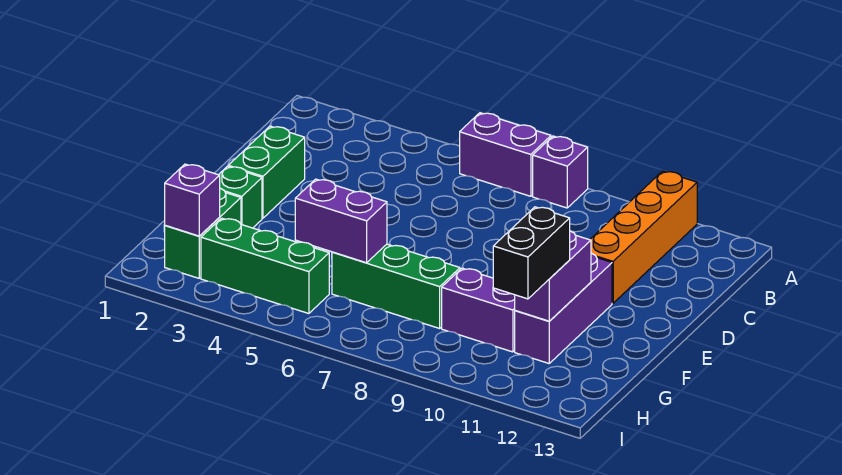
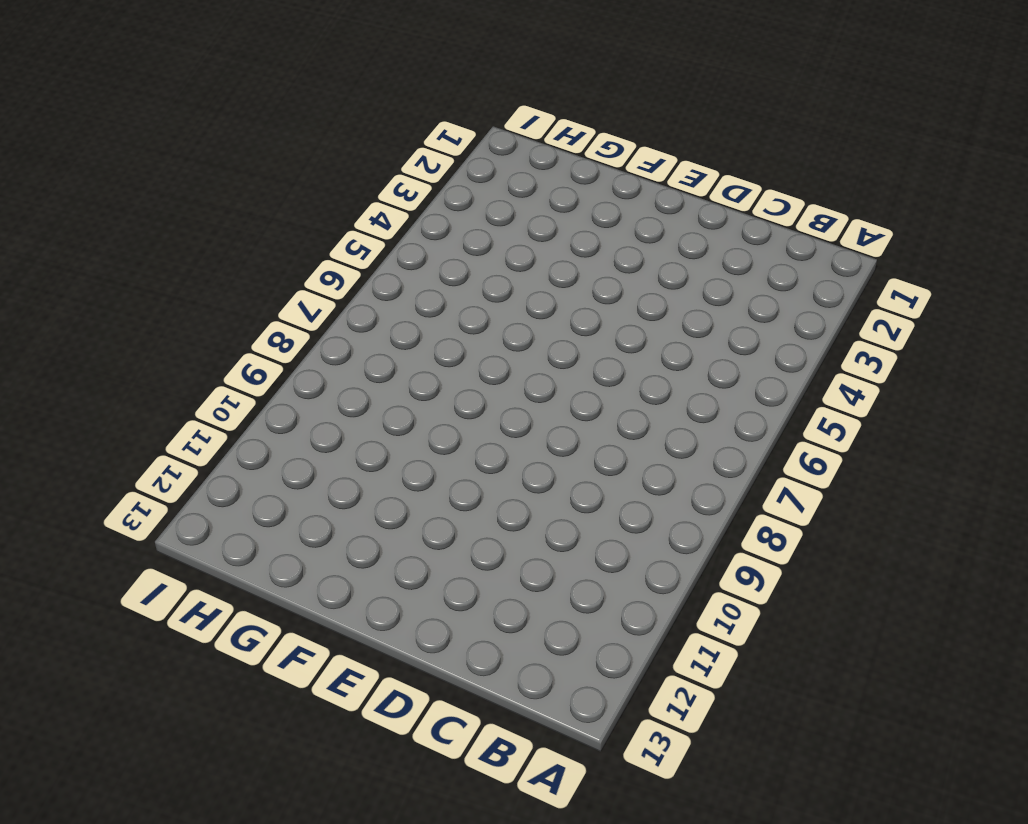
none -> purple brick A6:A7 level 1
none -> purple brick A8 level 1
none -> orange brick A11:D11 level 1

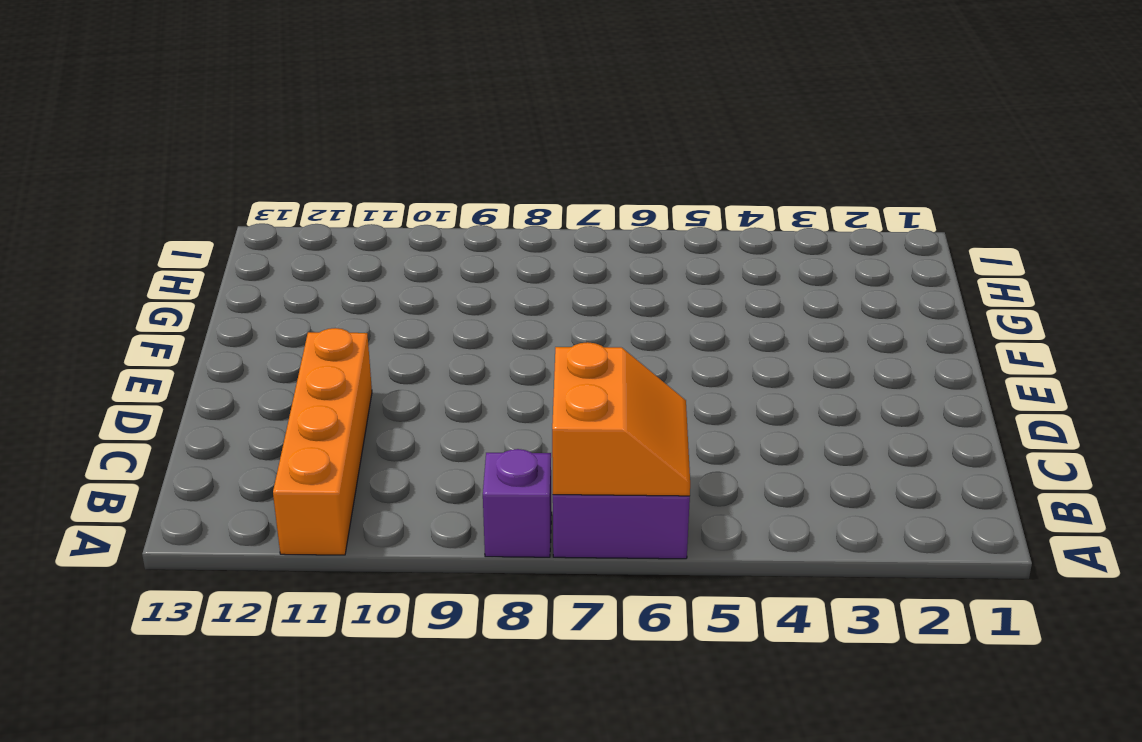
orange slope A6:B7 level 2 top 7 -> none
none -> green brick D2:E2 level 1
none -> purple brick E11:G11 level 1
none -> green brick F2 level 1

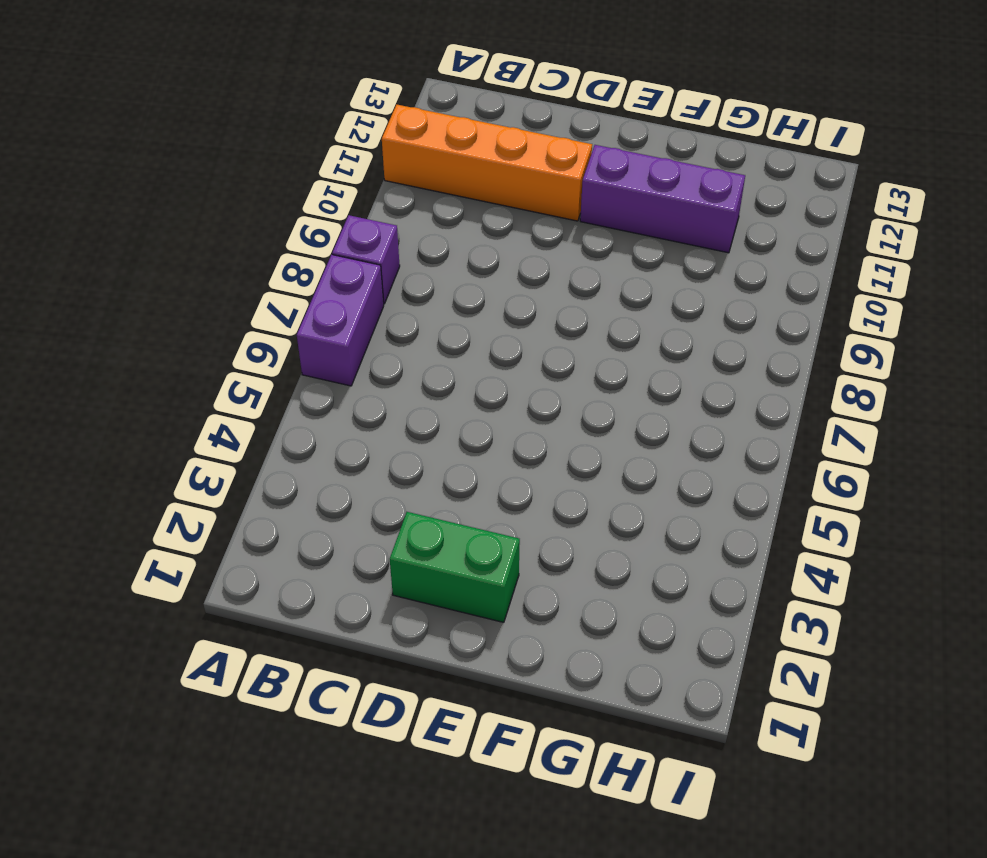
none -> green brick F2 level 1
none -> green brick G2:H2 level 1
none -> green brick G6:G8 level 1

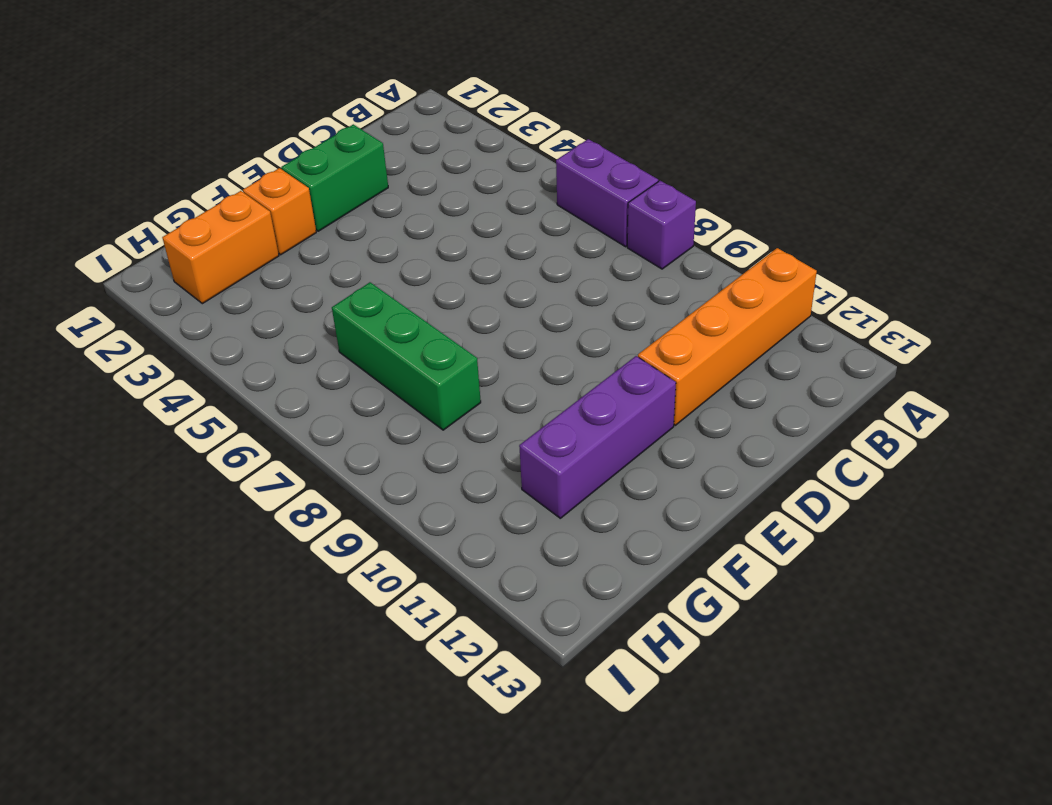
orange brick F2 level 1 -> green brick F2 level 1
orange brick G2:H2 level 1 -> green brick G2:H2 level 1
none -> purple brick G9:G10 level 1
none -> green brick H3:H5 level 1
none -> purple brick F11:G11 level 2

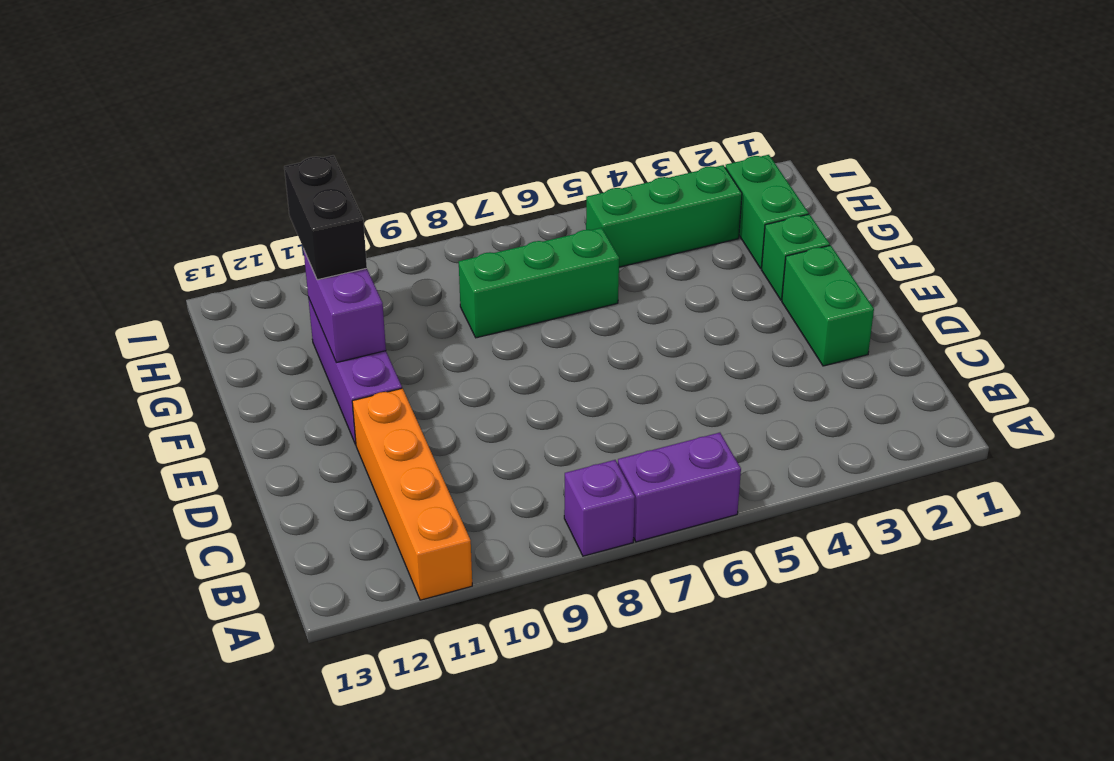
none -> purple brick G9:G10 level 1
none -> purple brick G5:G6 level 2
none -> purple brick H2 level 2

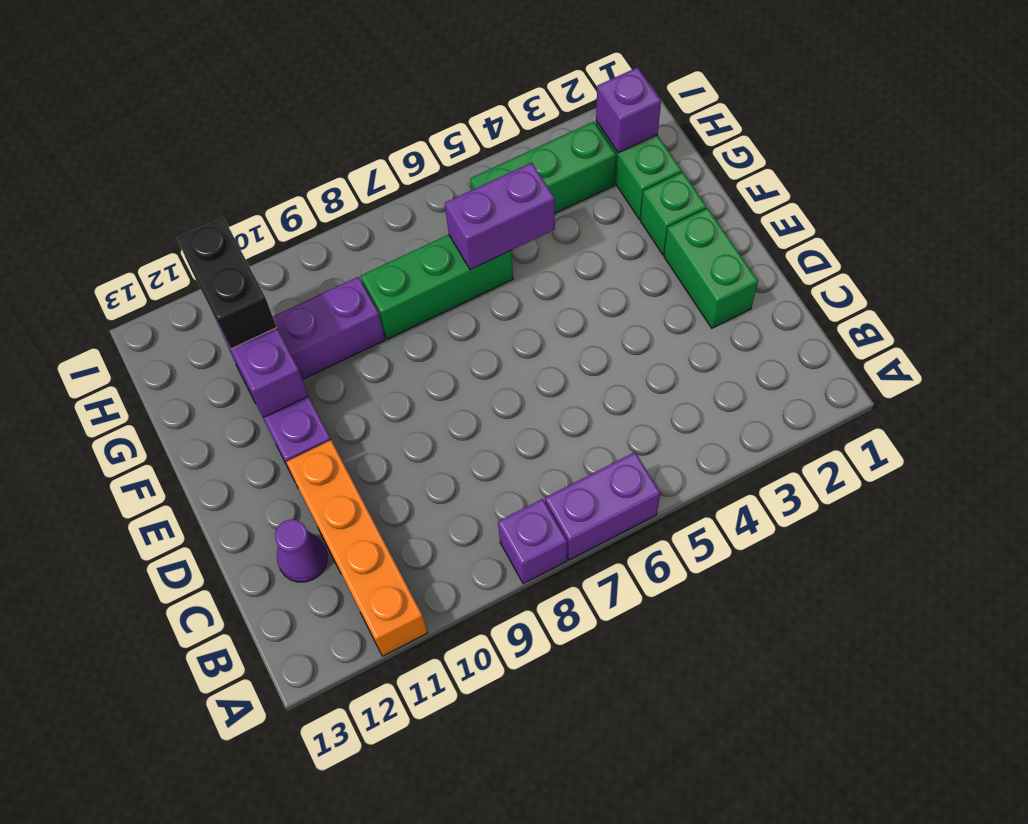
purple cone C12 level 1 -> none

